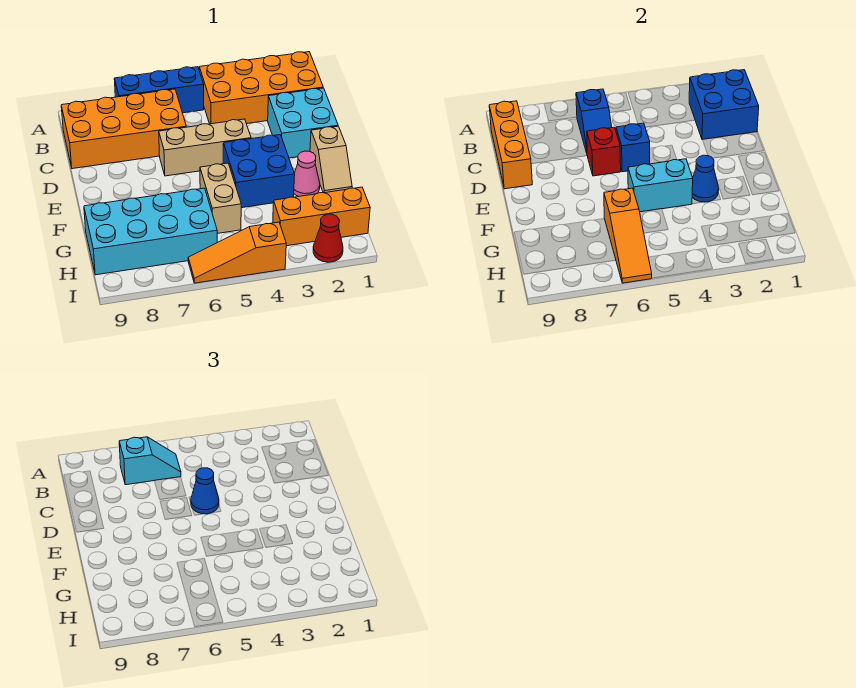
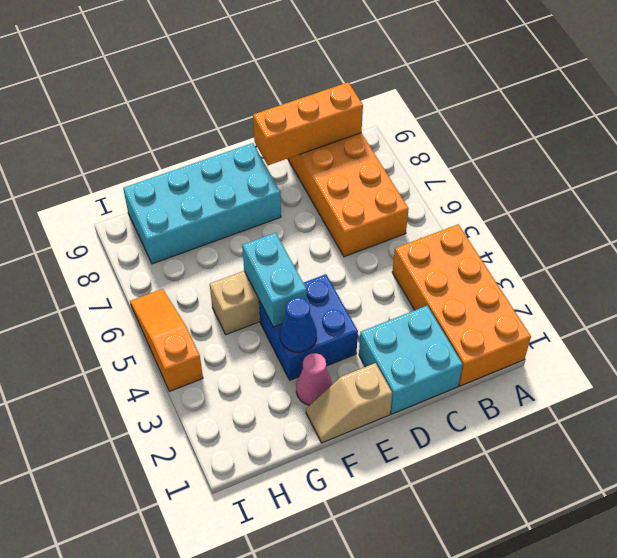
cyan brick E8:H9 level 1 -> cyan brick G6:H9 level 1
none -> blue brick A5:A7 level 1
none -> tan brick D4:D6 level 1
none -> orange brick H1:H3 level 1

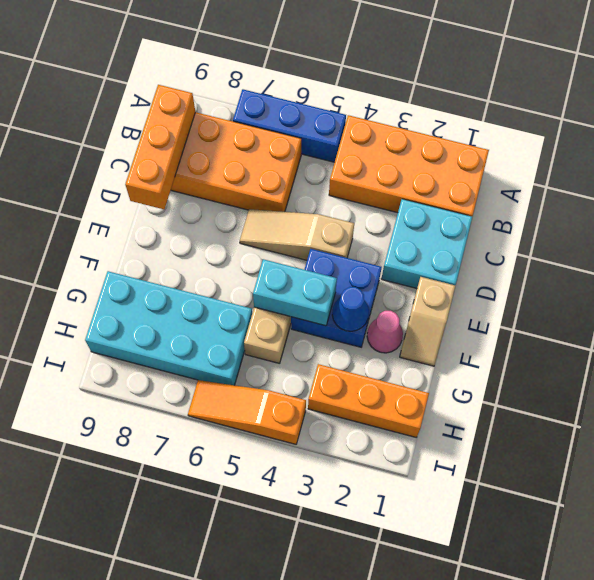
tan slope D4:D6 level 1 top 4 -> tan brick D4:D6 level 1
none -> red cone I2 level 1
none -> blue brick B1:C2 level 2
none -> blue slope B6:C6 level 2 top B

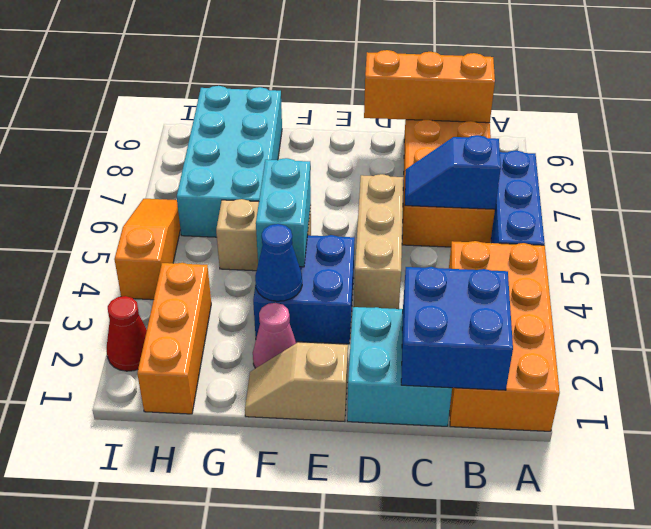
none -> blue brick D5 level 2
none -> red brick D6 level 2
none -> orange slope G6:I6 level 2 top G

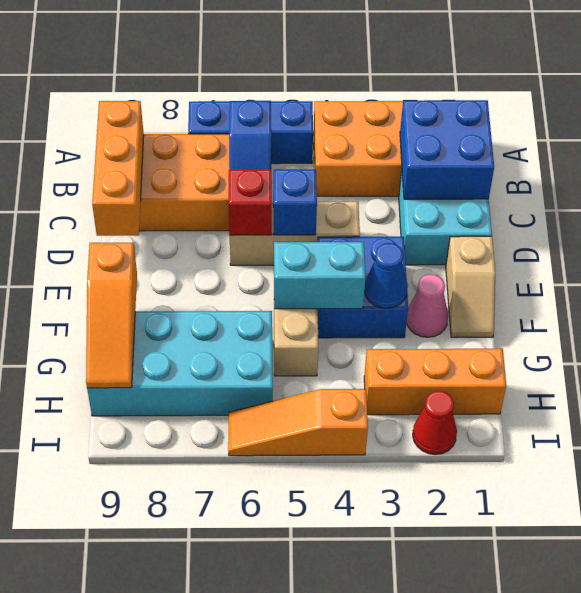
orange slope F9:H9 level 2 top F -> orange slope G6:I6 level 2 top G
none -> cyan slope B6:B7 level 3 top 7
none -> blue cone D5 level 3

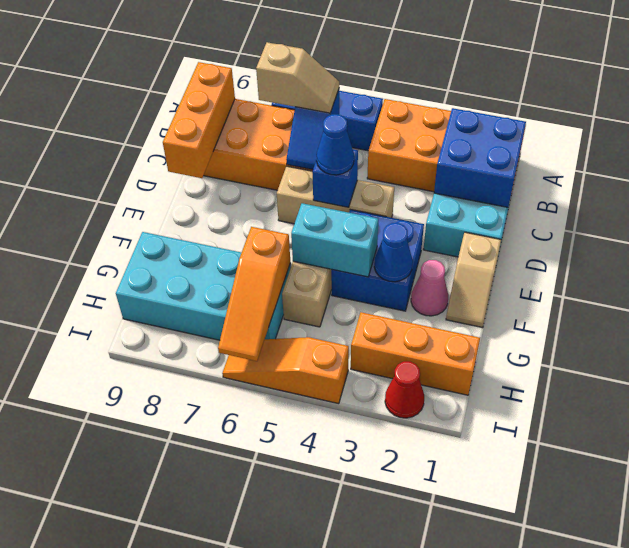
tan slope B6:B7 level 3 top 7 -> cyan slope B6:B7 level 3 top 7
none -> red brick D6 level 2

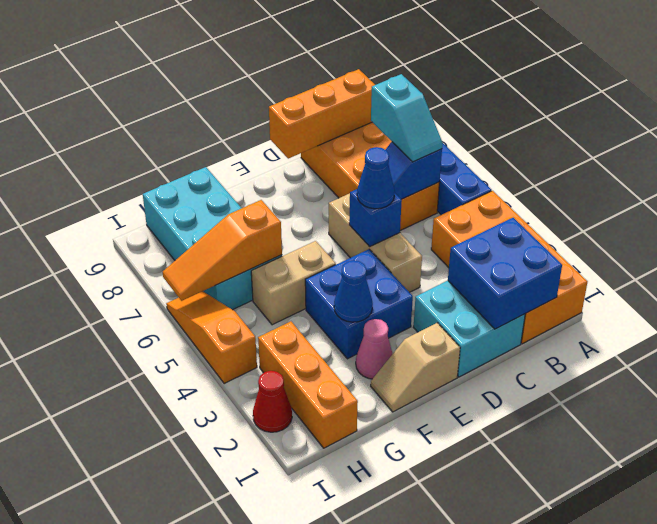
none -> red brick D6 level 2
none -> cyan brick F4:F5 level 2

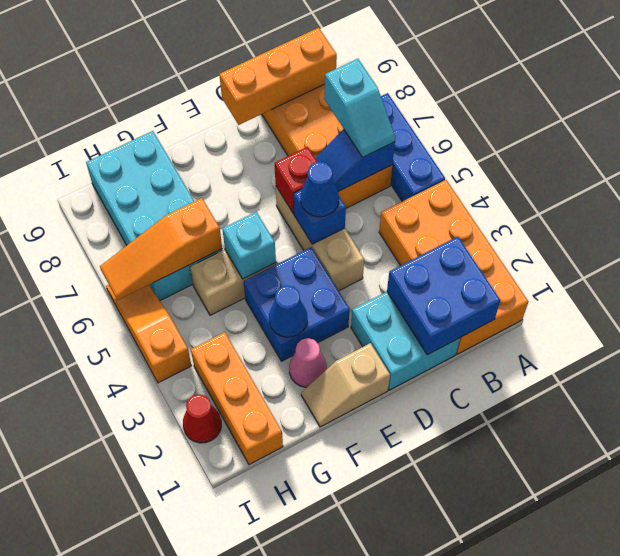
cyan brick F5 level 2 -> cyan brick F4:F5 level 2

